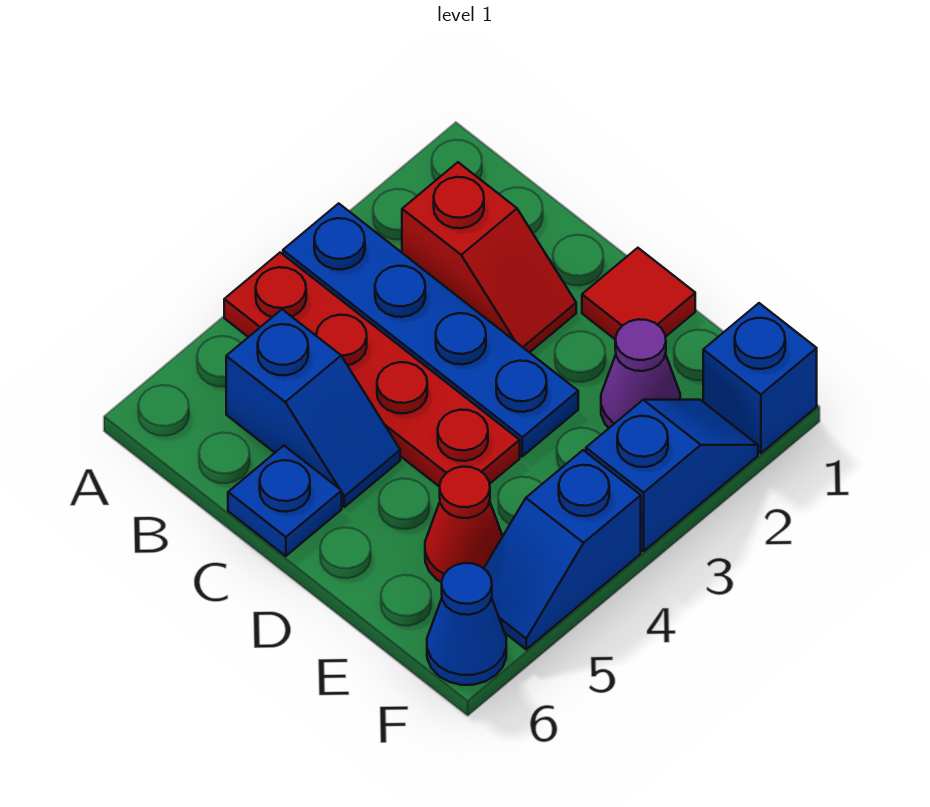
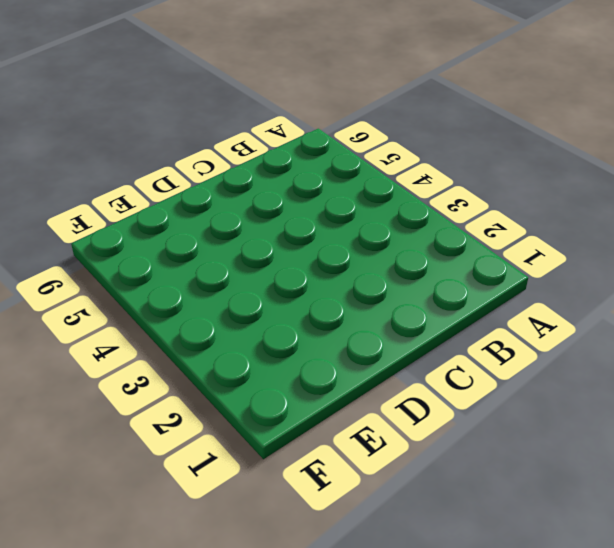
none -> blue plate A3:D3 level 1
none -> red plate A4:D4 level 1
none -> red slope B2:C2 level 1 top B

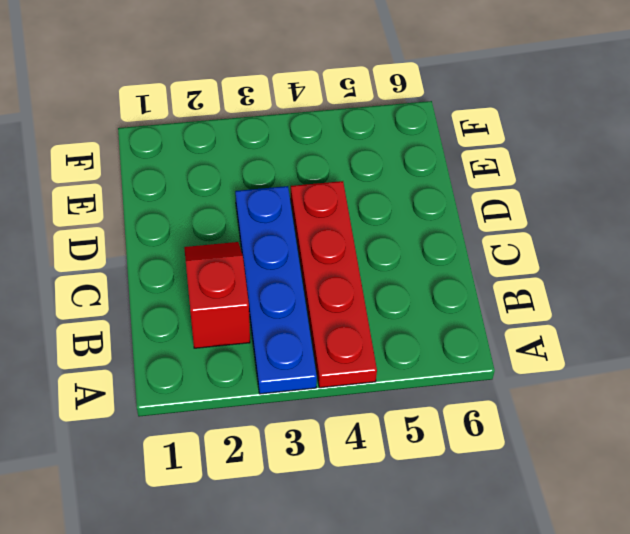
none -> blue slope B5:C5 level 1 top B
none -> blue plate C6 level 1
none -> red tile D1 level 1

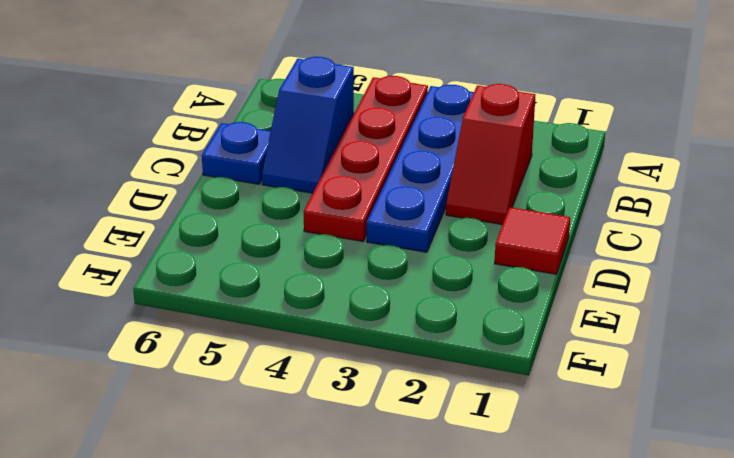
none -> purple cone E2 level 1
none -> red cone E5 level 1
none -> blue brick F1 level 1

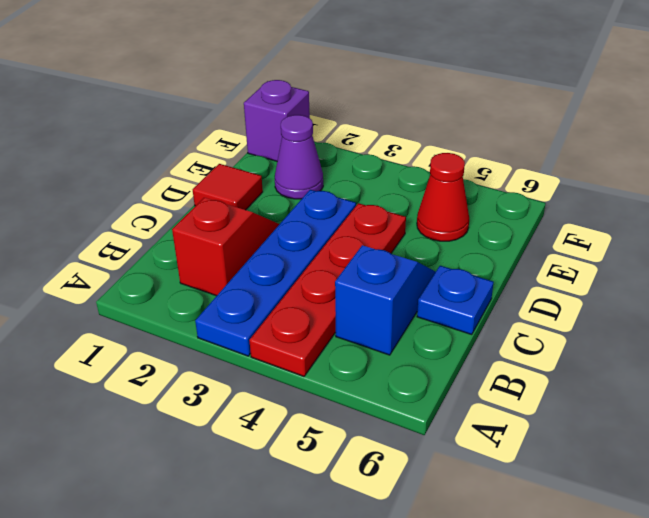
purple brick F1 level 1 -> blue brick F1 level 1
none -> blue slope F2:F3 level 1 top 3
none -> blue slope F4:F5 level 1 top 4
none -> blue cone F6 level 1

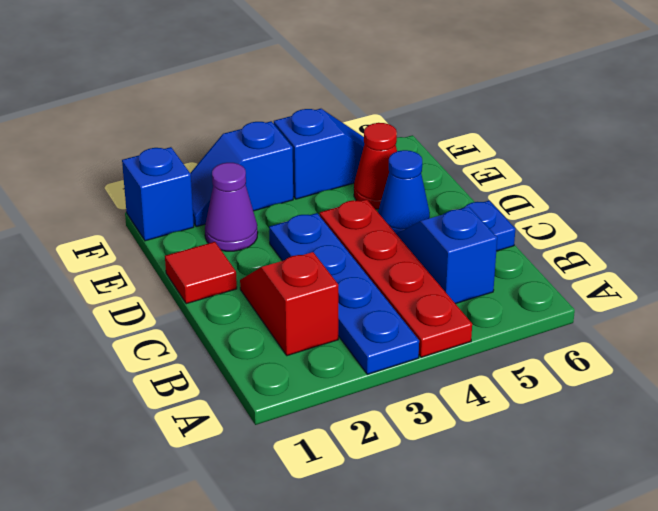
blue cone D5 level 1 -> blue cone F6 level 1

